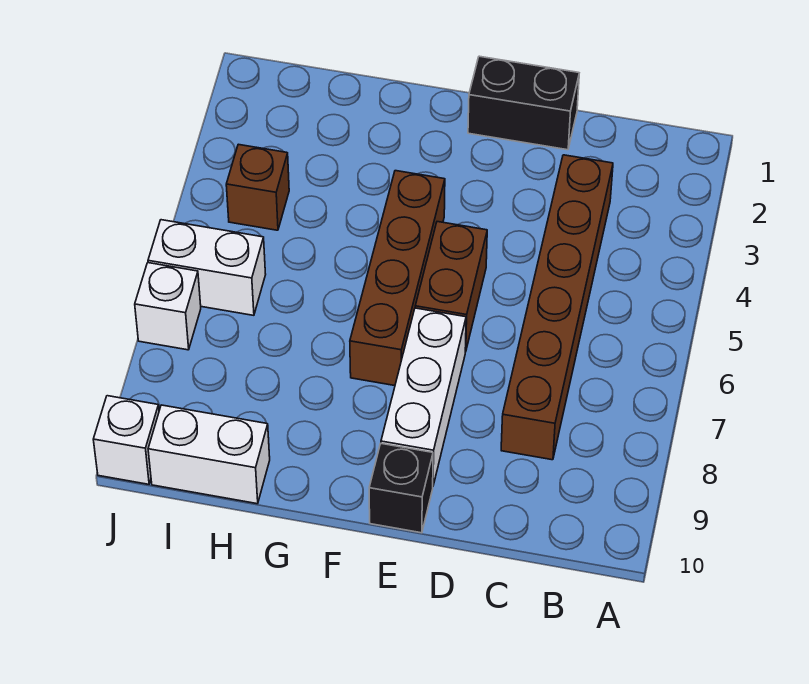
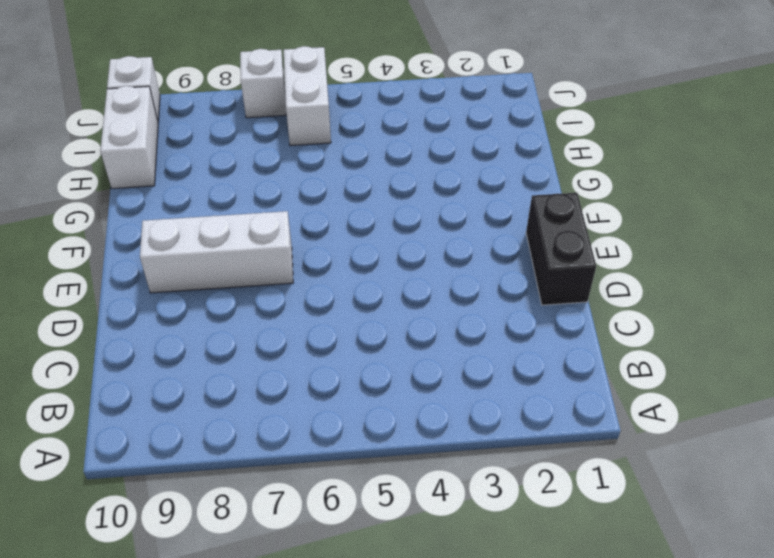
none -> brown brick C3:C8 level 1
none -> brown brick E5:E6 level 1

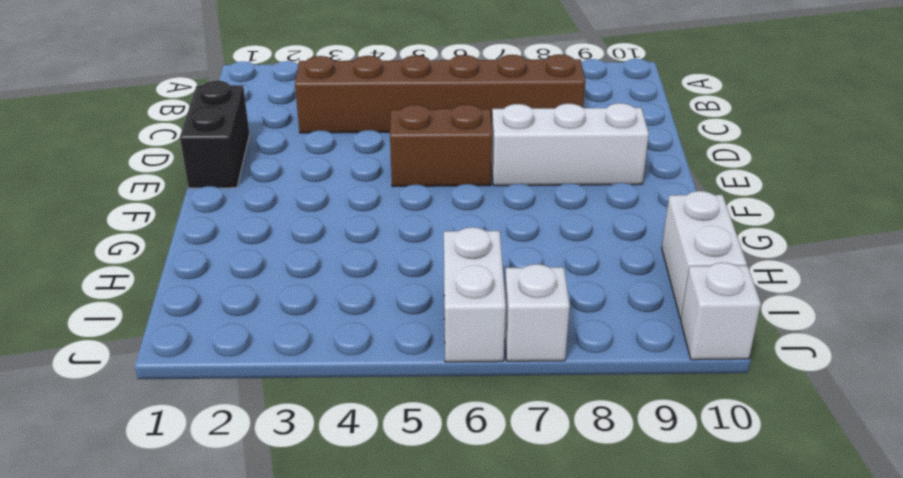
none -> black brick E10 level 1
none -> brown brick F4:F7 level 1

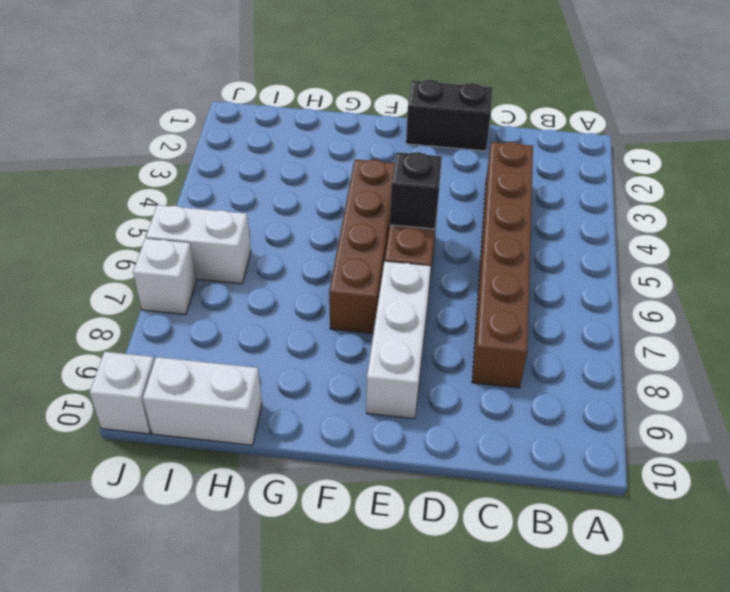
black brick E5 level 2 -> black brick E10 level 1
none -> brown brick I4 level 1

